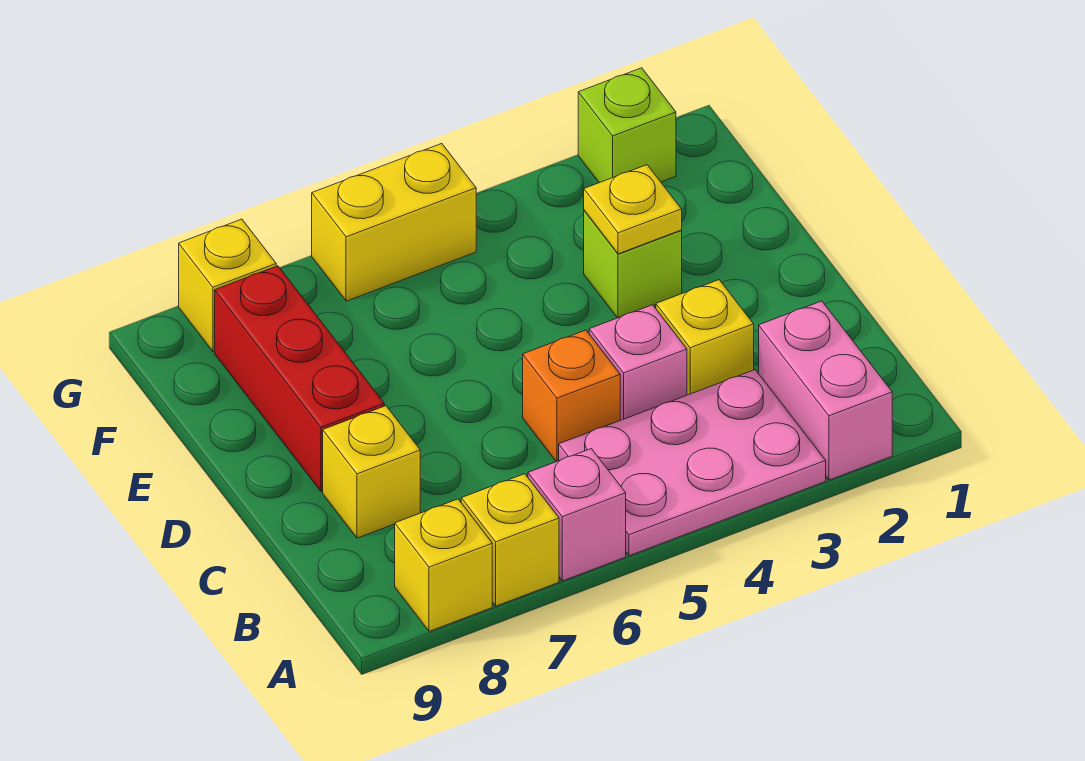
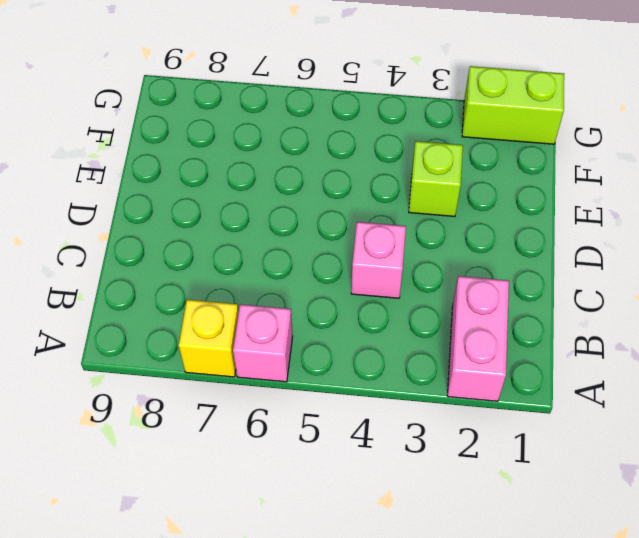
lime brick G1:G2 level 1 -> lime brick G2 level 1
none -> pink plate A3:B5 level 1
none -> yellow brick A8 level 1
none -> yellow brick C3 level 1

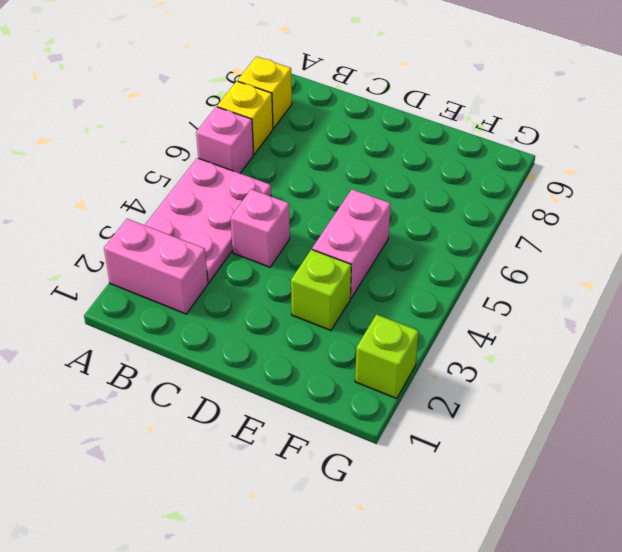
pink brick E4:E5 level 1 -> none
none -> yellow brick C3 level 1
none -> orange brick C5 level 1
none -> yellow brick C8 level 1

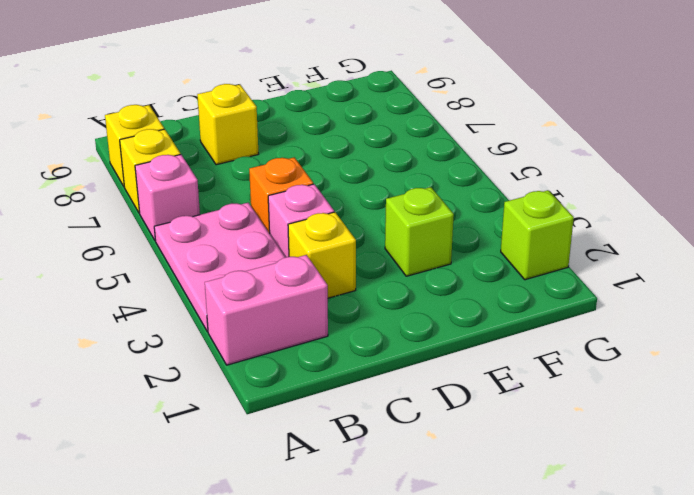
none -> red brick D8:F8 level 1
none -> yellow brick G5:G6 level 1
none -> yellow brick G8 level 1

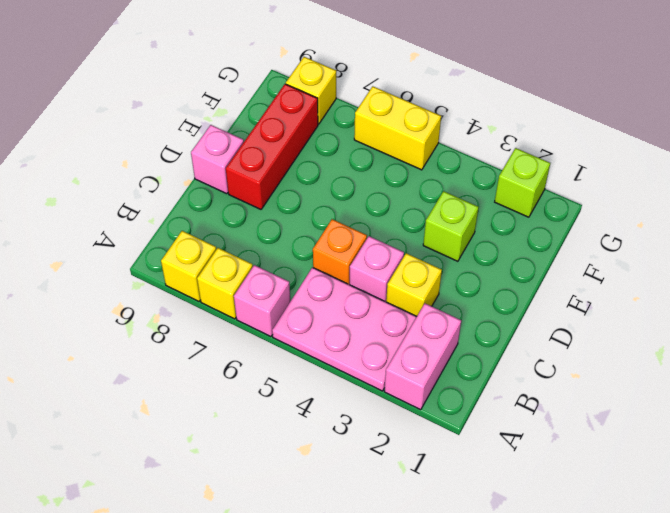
pink brick D9 level 1 -> none
none -> yellow brick C8 level 1
none -> yellow plate E3 level 2

